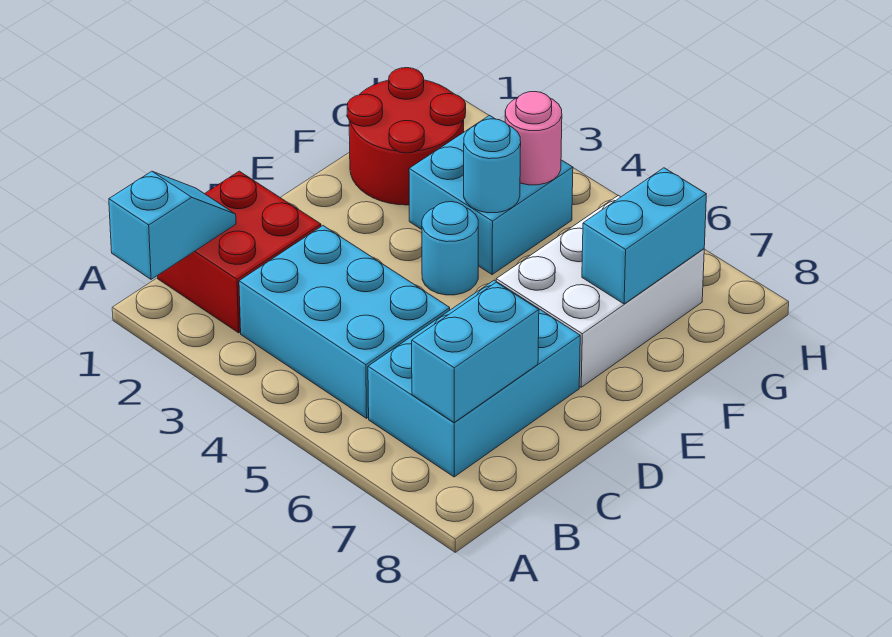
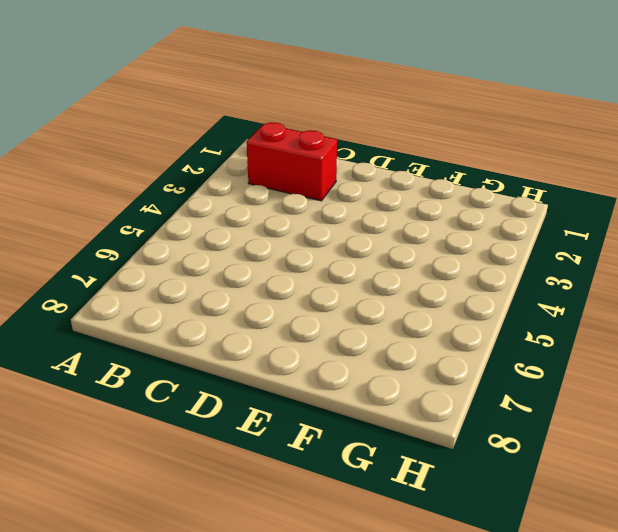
red brick B2:C2 level 1 -> red brick B1:C2 level 1
none -> cyan brick B3:C5 level 1
none -> cyan brick B6:D7 level 1
none -> cyan round brick E4 level 1

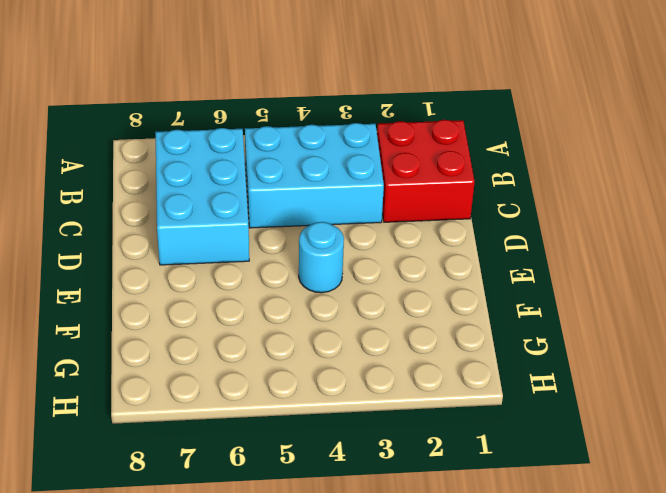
none -> white brick E6:G7 level 1
none -> red round brick F1:G2 level 1
none -> cyan brick F3:G4 level 1

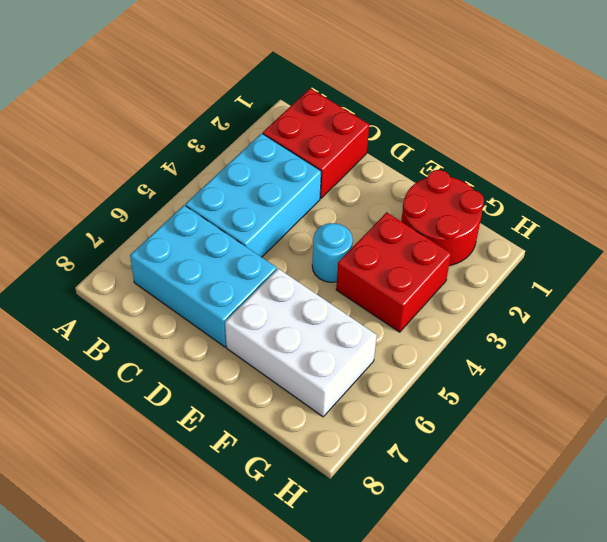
red brick F3:G4 level 1 -> cyan brick F3:G4 level 1
none -> cyan slope A1:B1 level 2 top A
none -> cyan brick B7:C7 level 2
none -> cyan round brick F4 level 2

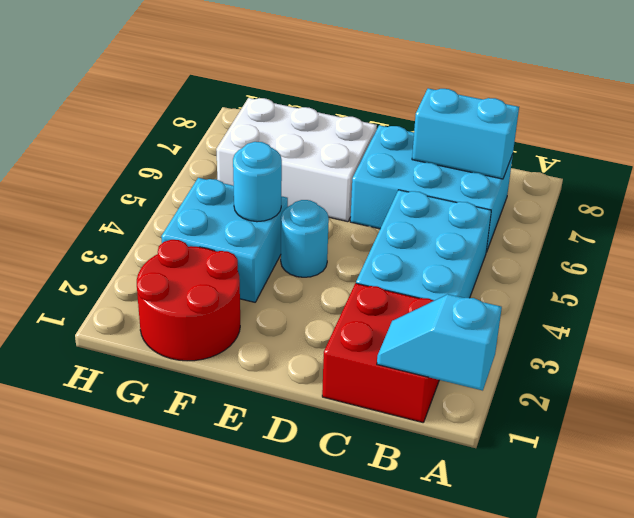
none -> cyan brick F7:G7 level 2
none -> pink round brick G4 level 2

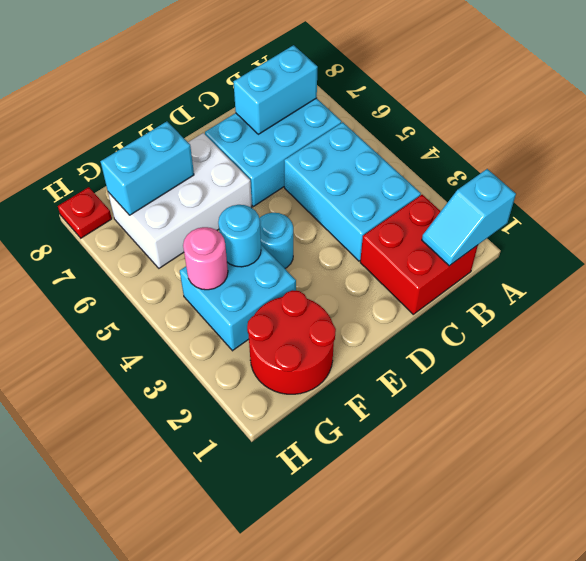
red plate H8 level 1 -> none

